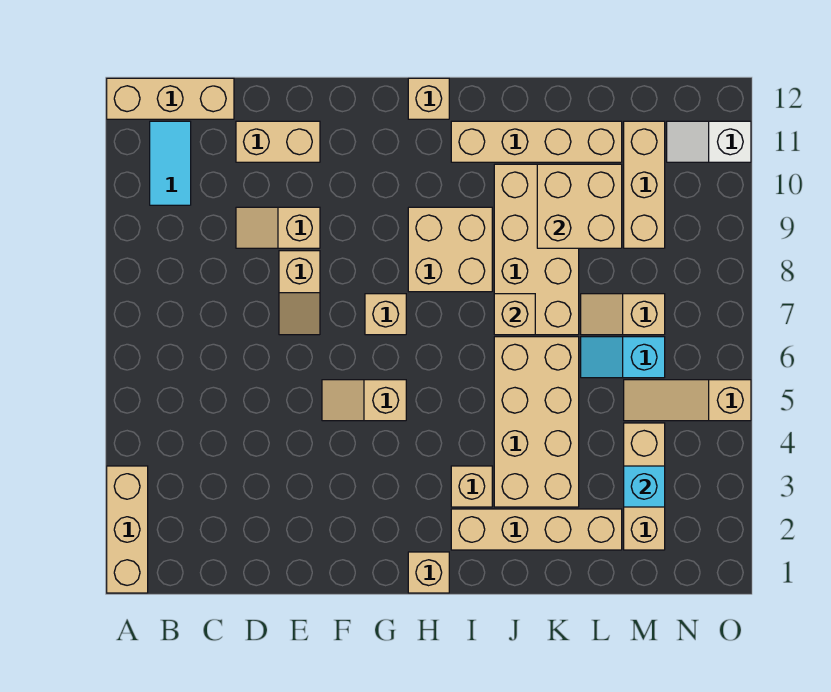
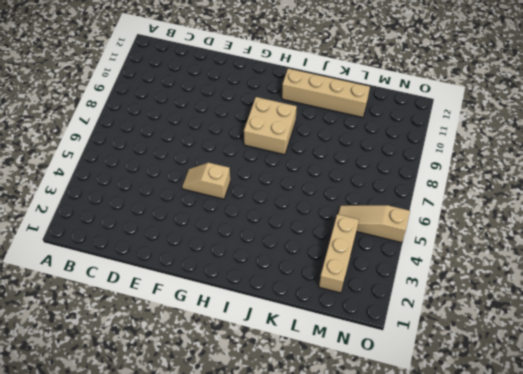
none -> tan brick A1:A3 level 1
none -> tan brick A12:C12 level 1
none -> cyan tile B10:B11 level 1

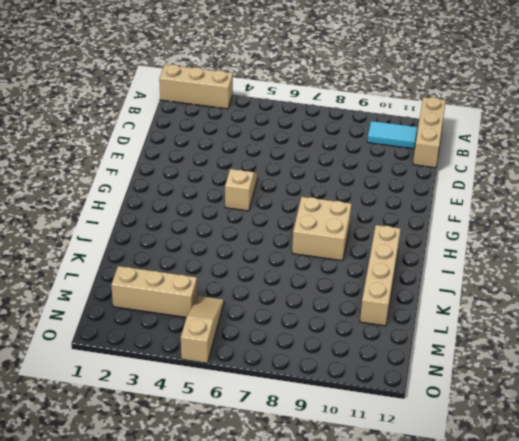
none -> tan slope D9:E9 level 1 top E
none -> tan brick D11:E11 level 1
none -> tan slope E7:E8 level 1 top 8

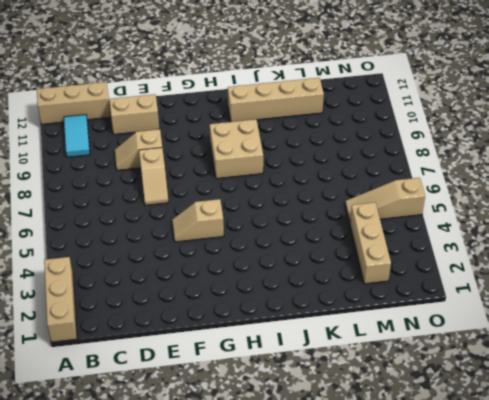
none -> tan brick G7 level 1
none -> tan brick H1 level 1
none -> tan brick H12 level 1

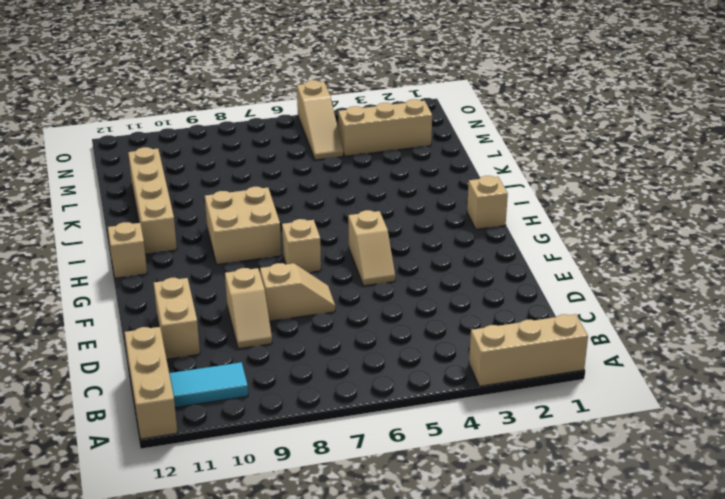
none -> tan brick I2:L2 level 1
none -> tan brick I3 level 1
none -> tan brick J3:K6 level 1

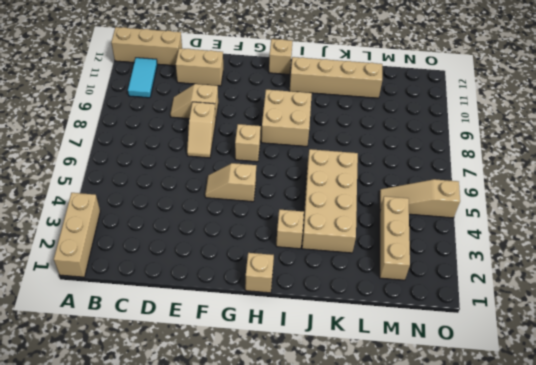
none -> tan brick I2:L2 level 1
none -> tan brick J7:K10 level 1
none -> cyan slope L6:M6 level 1 top M

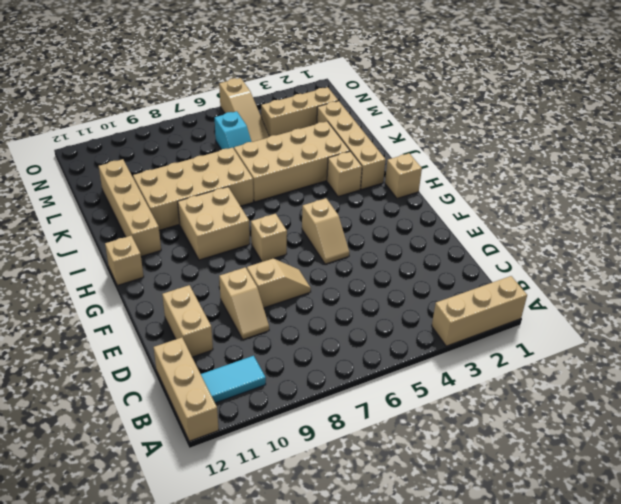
none -> tan slope L7:M7 level 1 top M
none -> tan brick M9:M11 level 1
none -> white slope N11:O11 level 1 top O

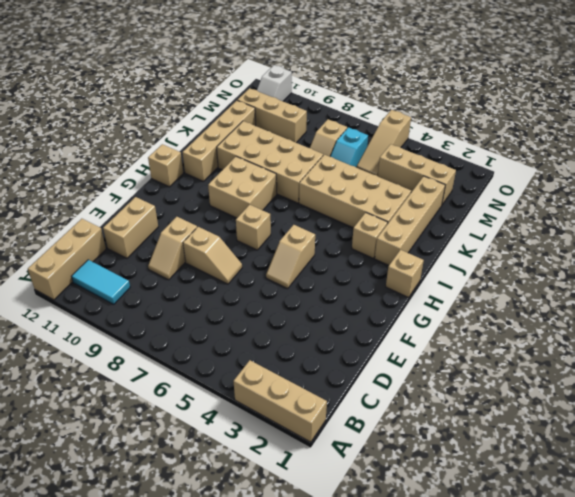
none -> tan brick J7 level 2
none -> tan brick K9:L10 level 2
none -> cyan brick M3 level 2

